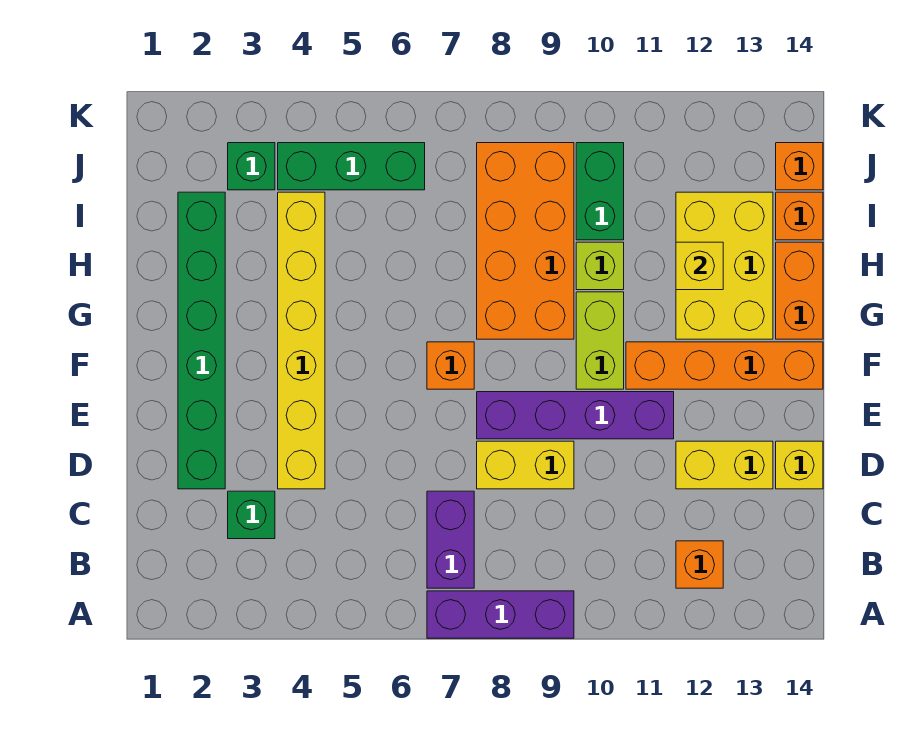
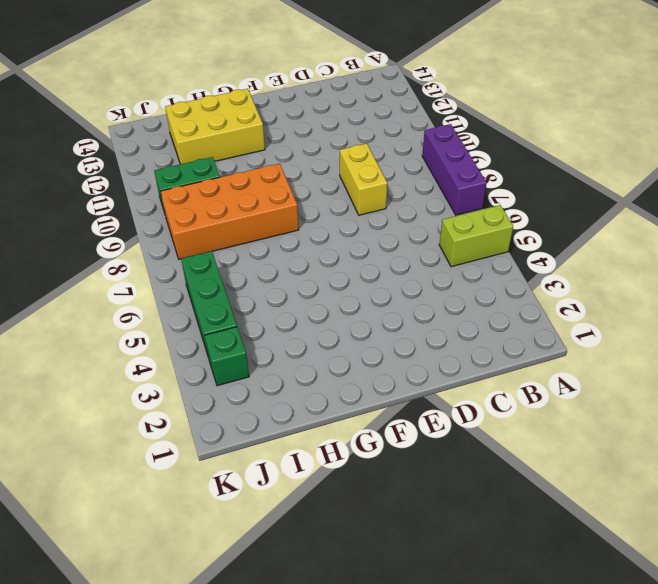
lime brick A5:B5 level 1 -> lime brick F10:G10 level 1
none -> purple brick B7:C7 level 1
none -> orange brick B12 level 1
none -> green brick C3 level 1

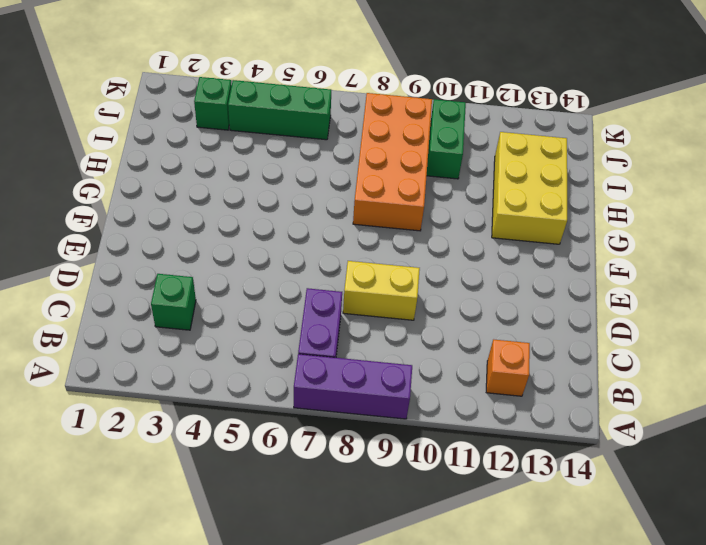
none -> green brick D2:I2 level 1
none -> yellow brick D4:I4 level 1
none -> yellow brick D12:D13 level 1

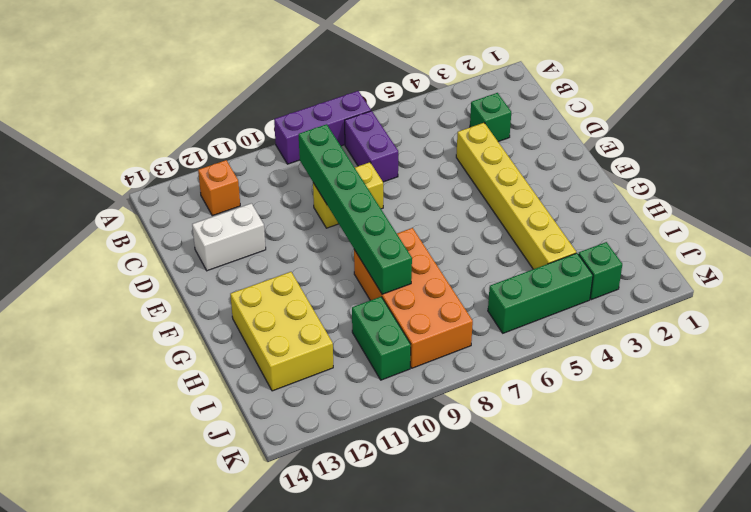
green brick C9:H9 level 2 -> green brick D2:I2 level 1
white brick D12:D13 level 1 -> yellow brick D12:D13 level 1
none -> yellow brick D14 level 1
none -> purple brick E8:E11 level 1
none -> orange brick F7 level 1

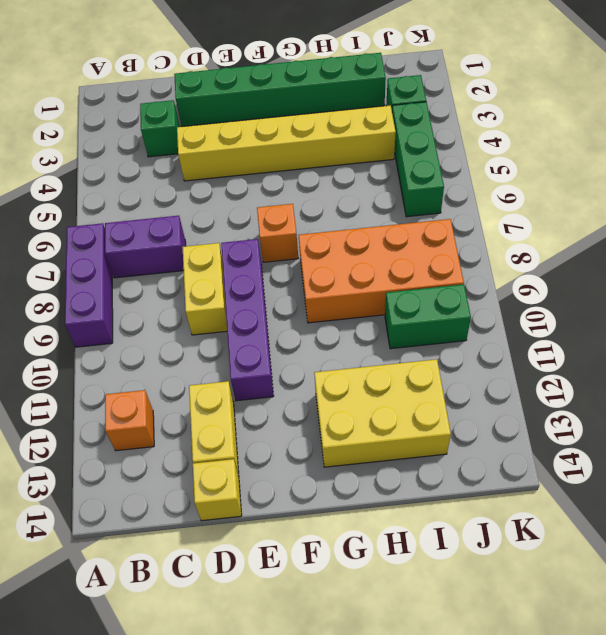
none -> lime brick F10:G10 level 1
none -> orange brick F11:F14 level 1
none -> orange brick G14:H14 level 1

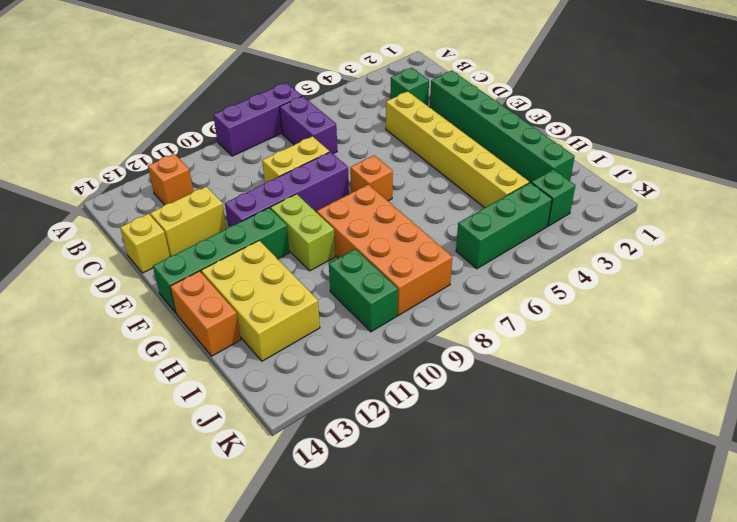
green brick F11:F14 level 1 -> orange brick F11:F14 level 1
none -> lime brick H10 level 1
none -> orange brick I14 level 1
none -> orange brick J14 level 1

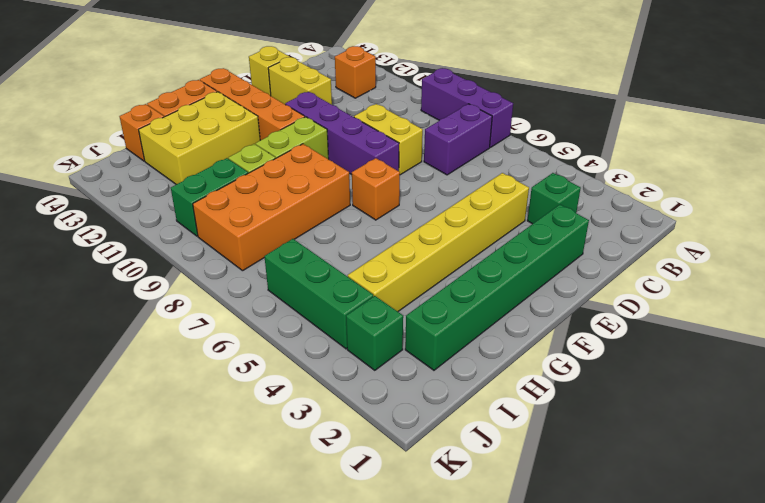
none -> orange brick J14 level 1
none -> yellow brick H12 level 2

